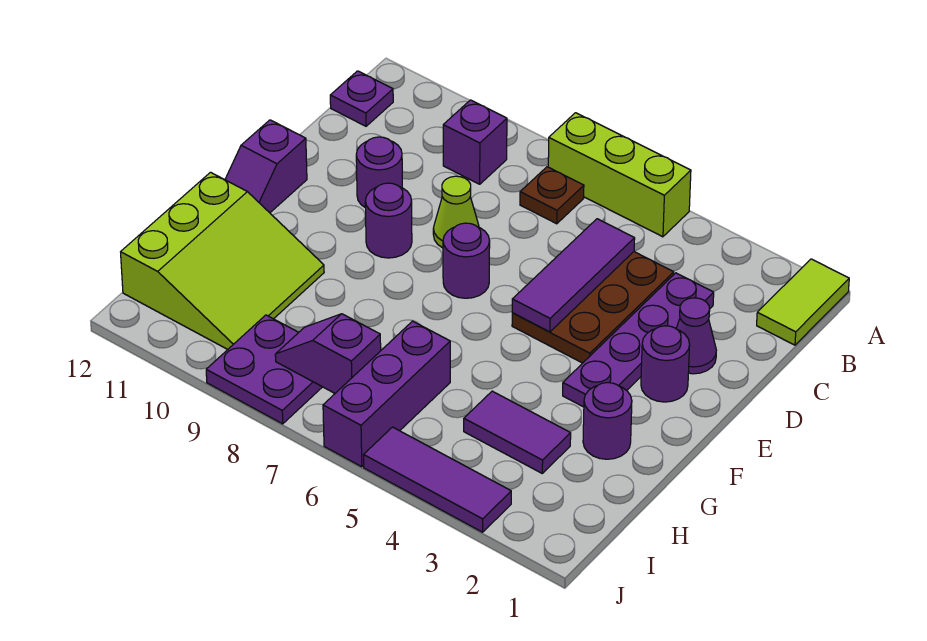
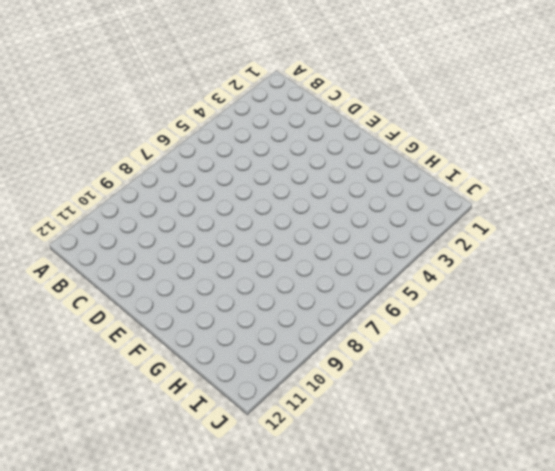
none -> lime tile A1:B1 level 1
none -> lime brick A5:A7 level 1
none -> brown plate B7 level 1

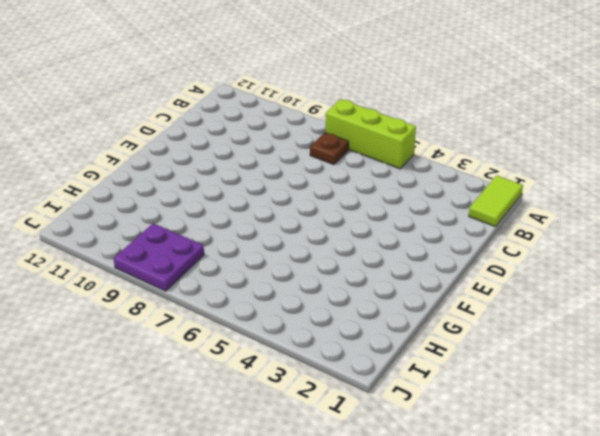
none -> purple brick B9 level 1
none -> purple plate B12 level 1
none -> purple plate C3:F3 level 1

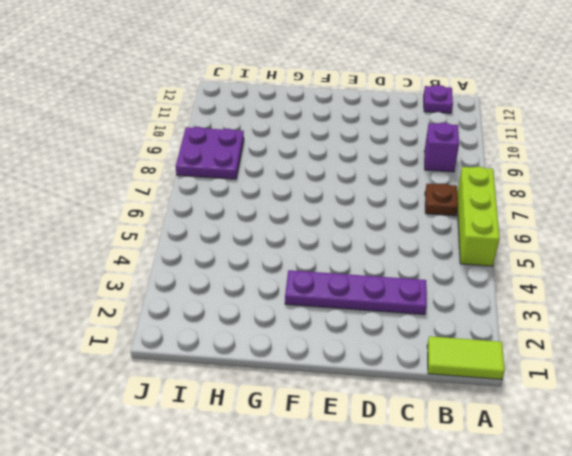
none -> brown plate C4:E5 level 1
none -> purple cone D2 level 1
none -> lime cone D8 level 1

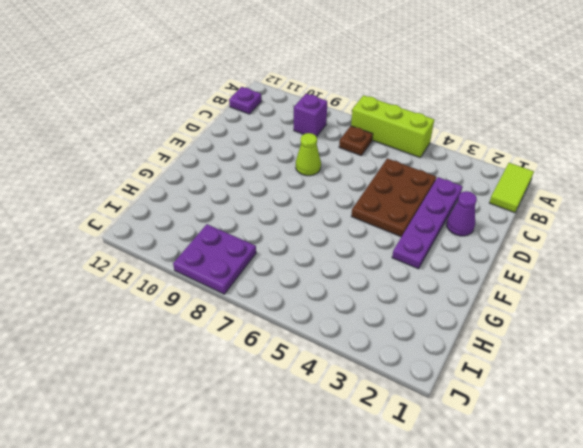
none -> purple round brick D10 level 1
none -> purple round brick E2 level 1
none -> purple round brick E7 level 1

